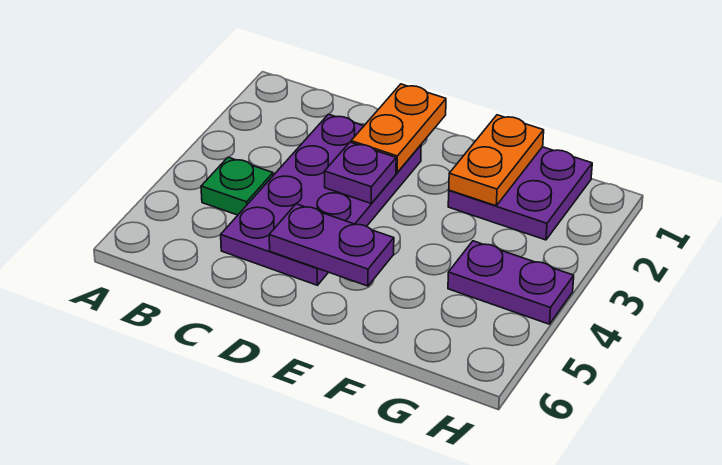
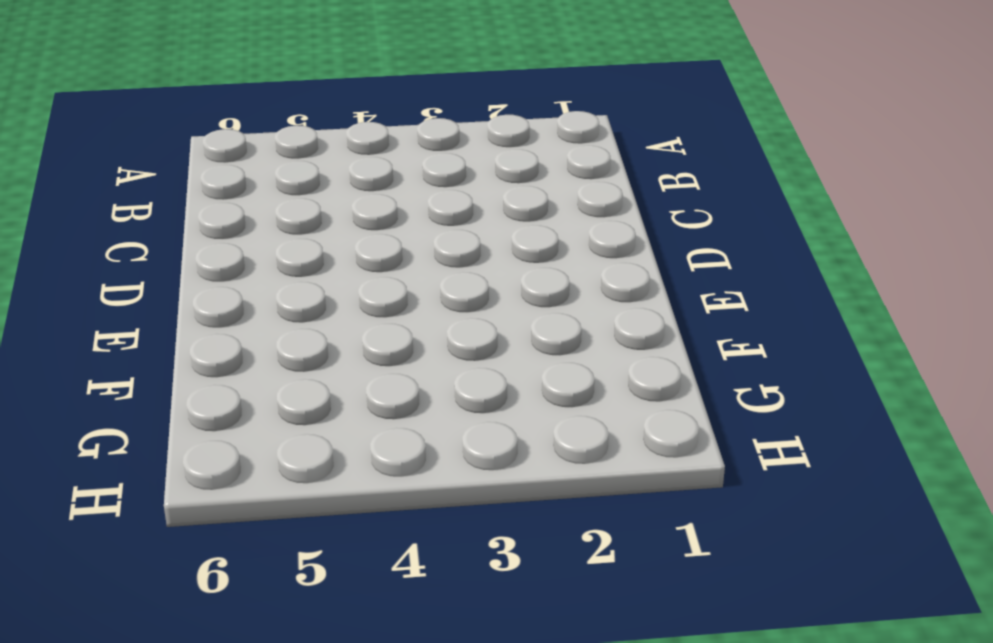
none -> green plate B4 level 1
none -> purple plate C2:D5 level 1

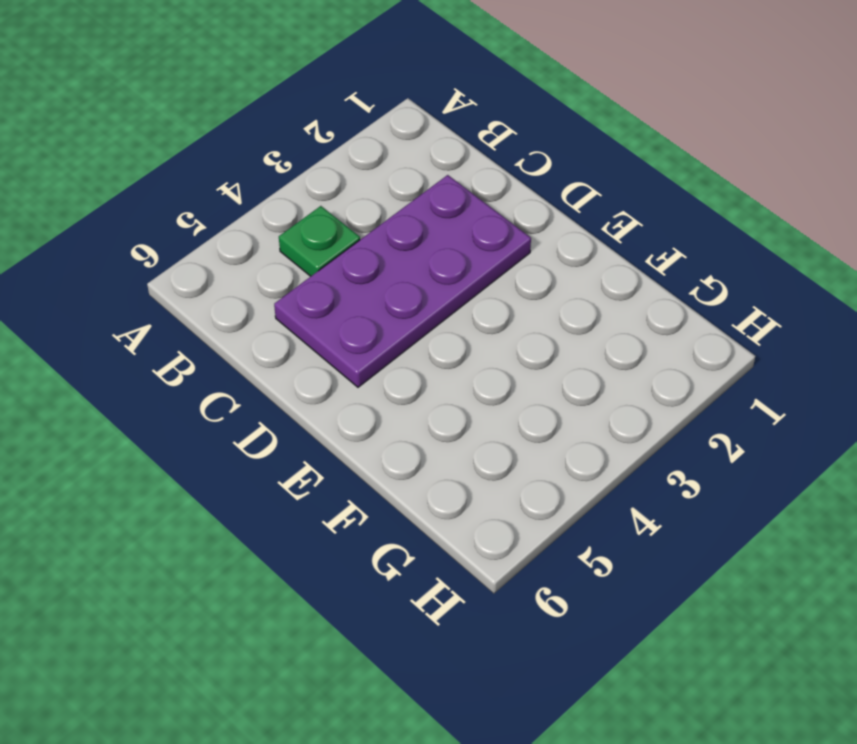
none -> purple plate F1:G2 level 1
none -> purple plate G4:H4 level 1

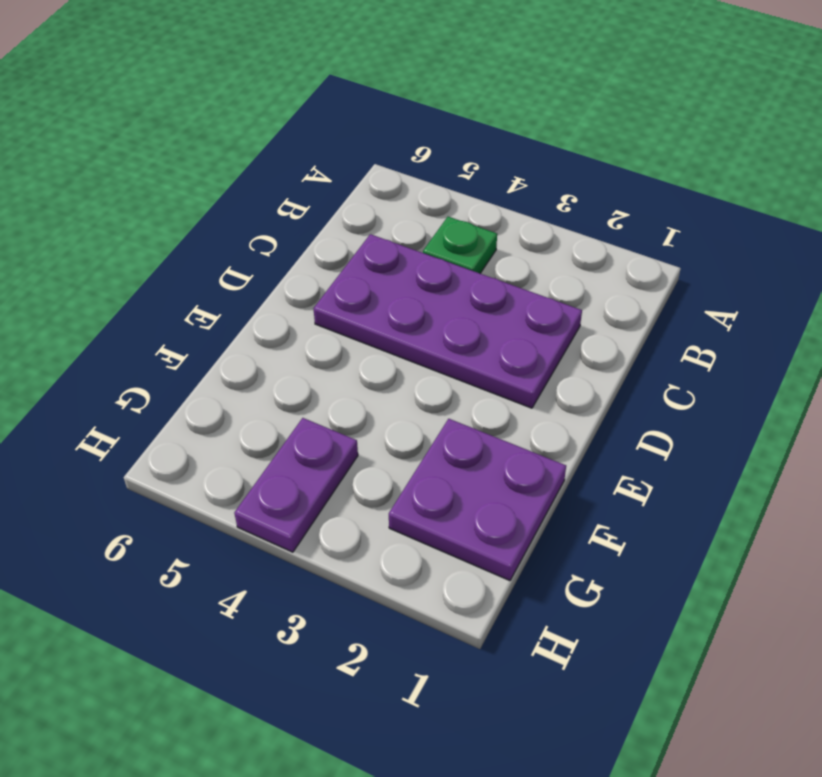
none -> orange plate D1:D2 level 2
none -> purple plate D3 level 2

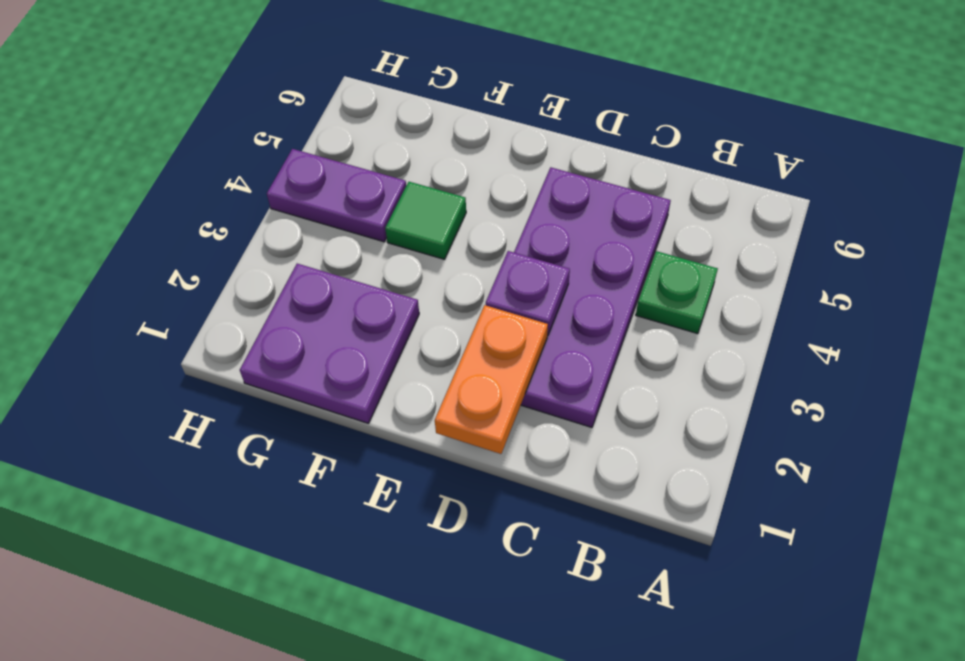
green tile F4 level 1 -> none
none -> purple plate D5:E5 level 2
none -> orange plate F1:F2 level 2

